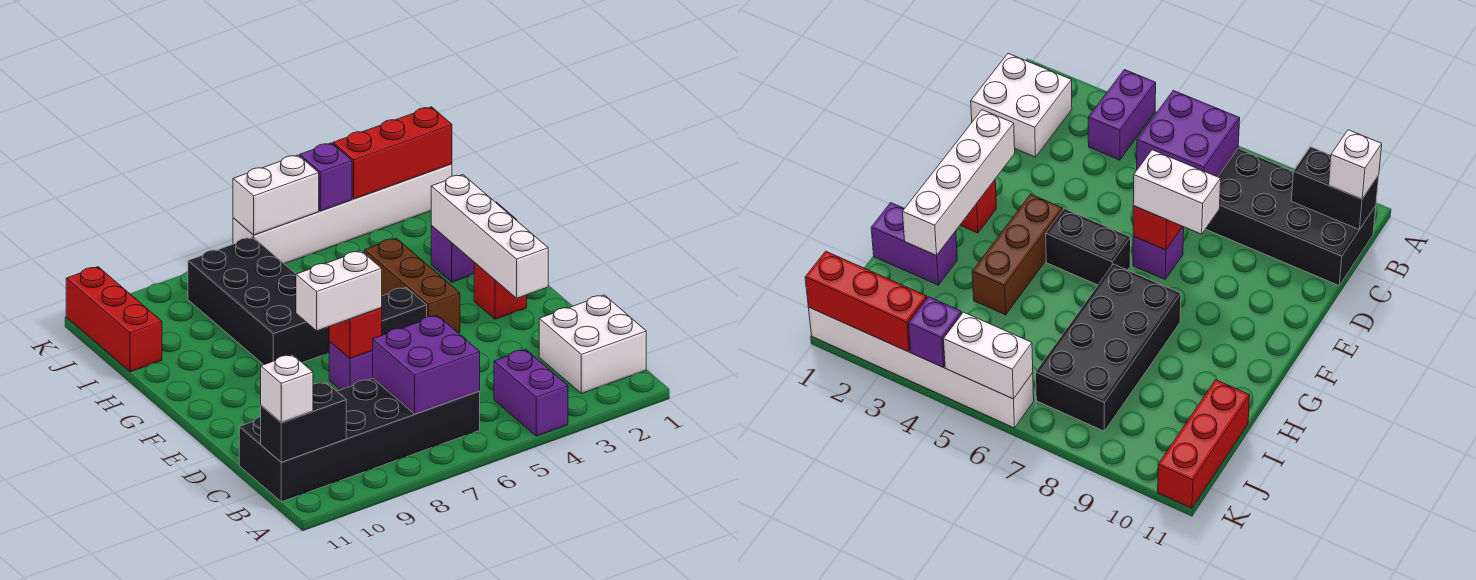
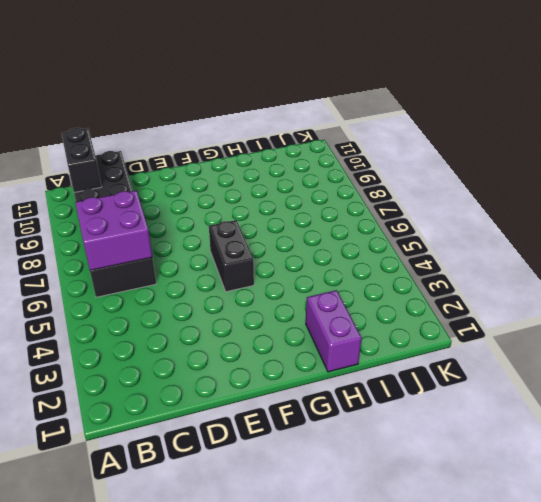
none -> purple brick A4:B4 level 1
none -> white brick B1:C2 level 1
none -> purple brick E7 level 1

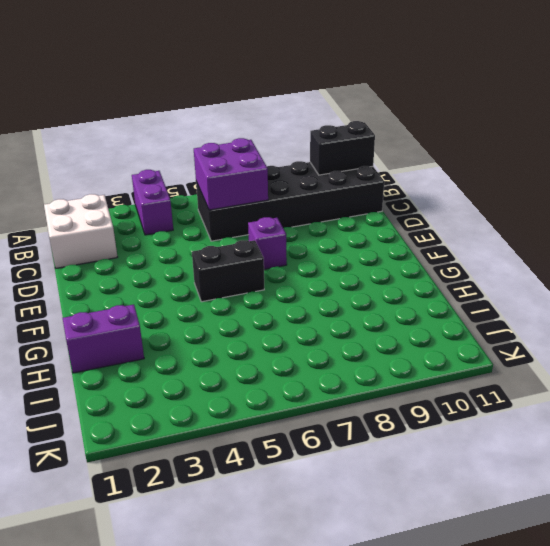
none -> red brick F2 level 1
none -> brown brick F4:H4 level 1
none -> black brick G7:J8 level 1

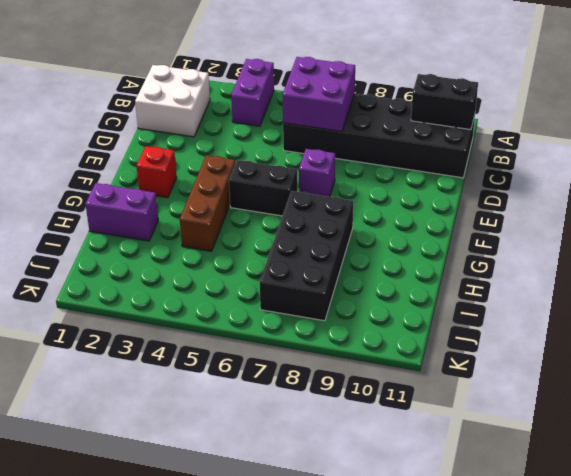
none -> red brick I11:K11 level 1
none -> white brick K1:K6 level 1
none -> white brick E2:H2 level 2

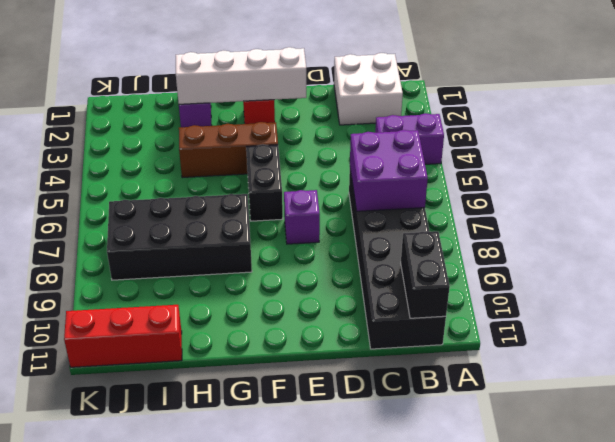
none -> white brick K1:K6 level 1
none -> red brick E7 level 2
none -> red brick K1:K3 level 2

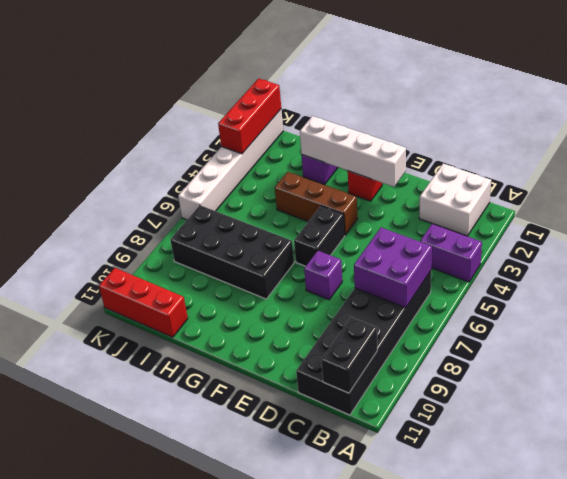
none -> red brick E7 level 2
none -> purple brick K4 level 2
none -> white brick K5:K6 level 2

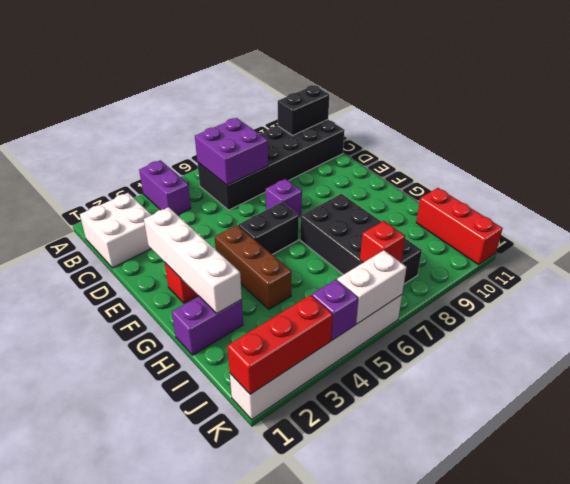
red brick J7 level 2 -> red brick E7 level 2
none -> white brick B11 level 3
none -> white brick E7:E8 level 3

